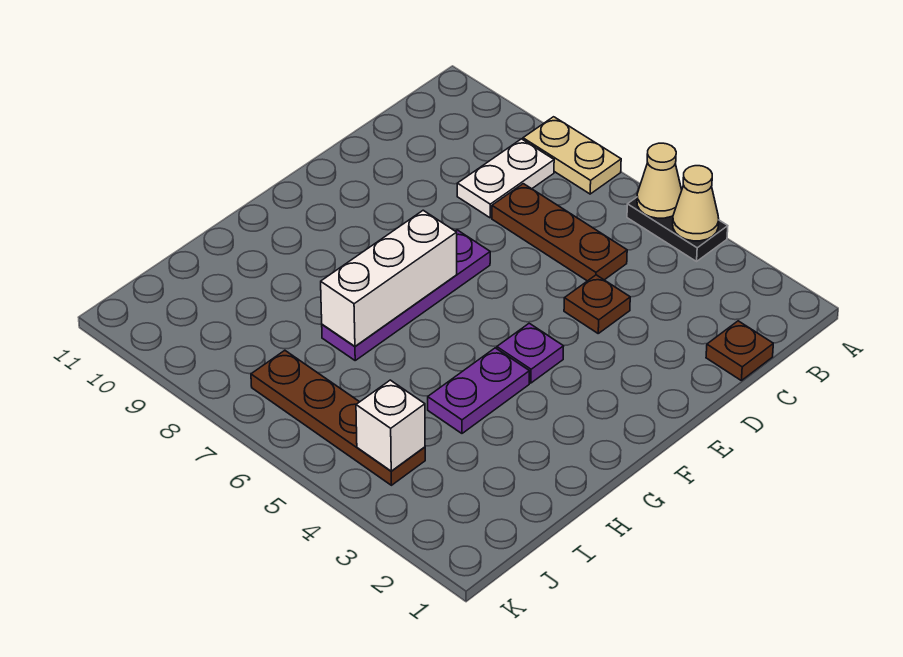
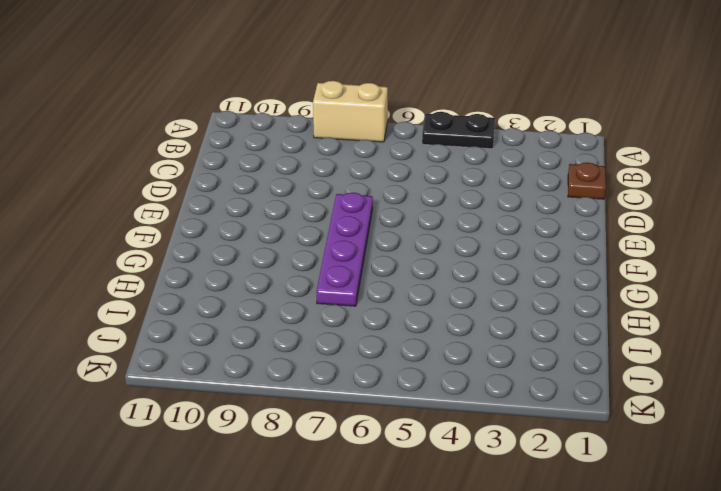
tan brick A7:A8 level 1 -> tan plate A7:A8 level 1
none -> white plate B8:C8 level 1
none -> brown plate C5:C7 level 1
none -> brown plate D4 level 1

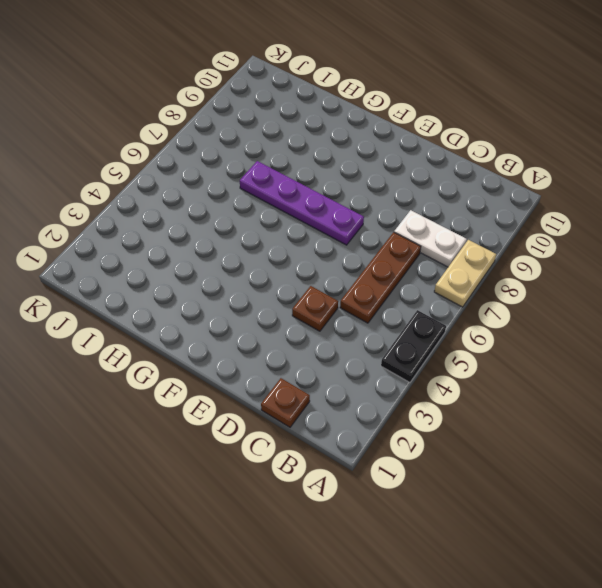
none -> purple plate F4 level 1
none -> purple plate G4:H4 level 1
none -> brown plate J4:J7 level 1

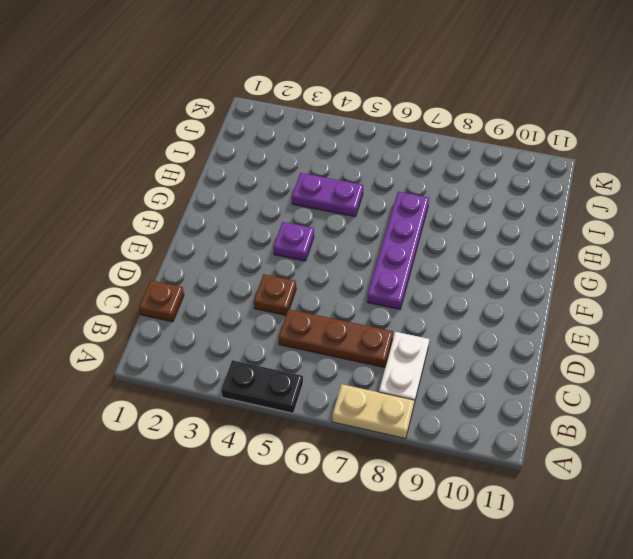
purple plate H4:H5 level 1 -> purple plate G4:H4 level 1
none -> brown plate J4:J7 level 1
none -> tan cone A4 level 2
none -> tan cone A5 level 2

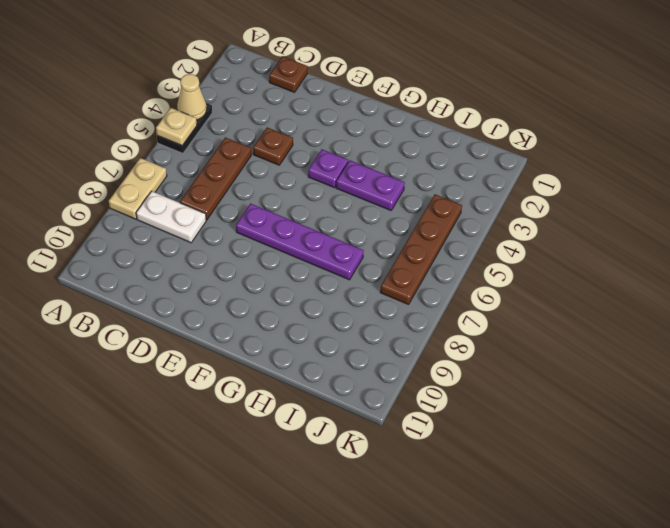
tan plate A5 level 2 -> tan cone A5 level 2
none -> white brick F7:H7 level 2
none -> white brick J4 level 2

